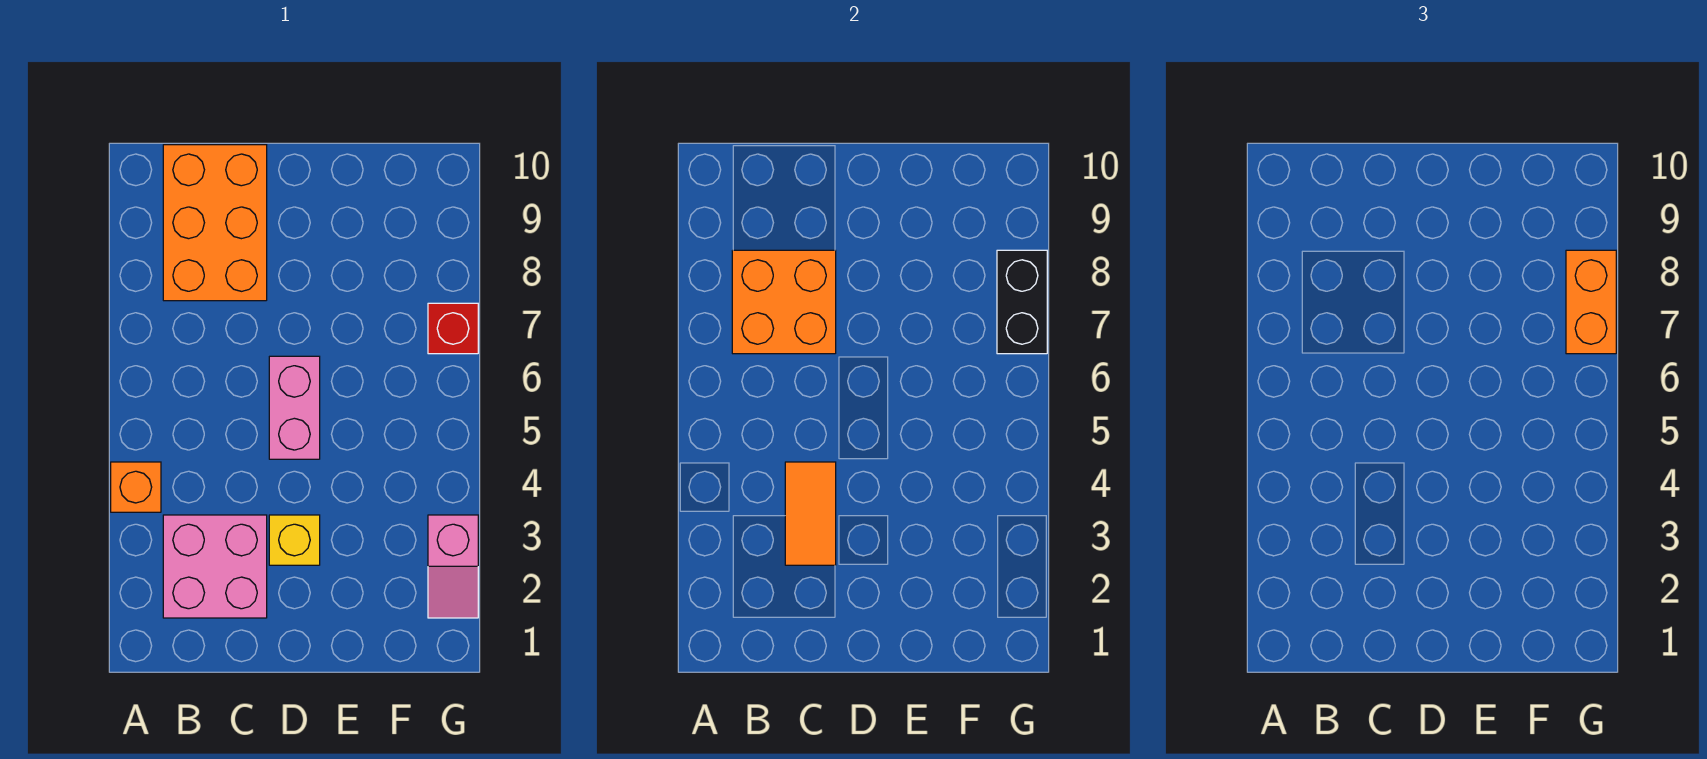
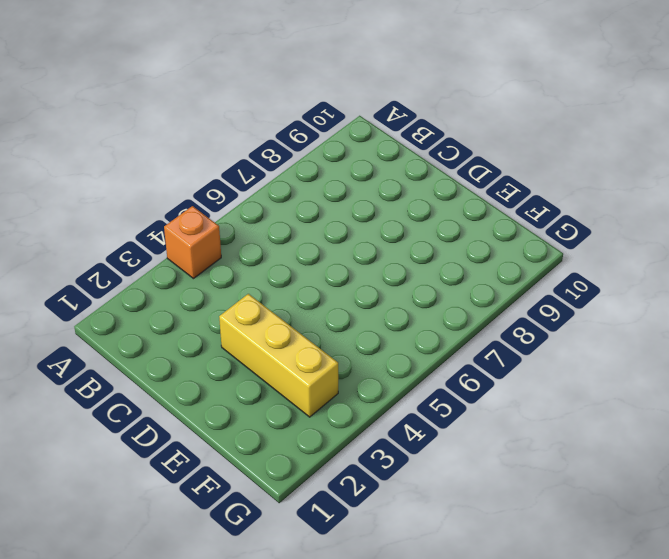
yellow brick D3:F3 level 1 -> yellow brick D3 level 1
none -> pink brick B2:C3 level 1
none -> orange brick B8:C10 level 1

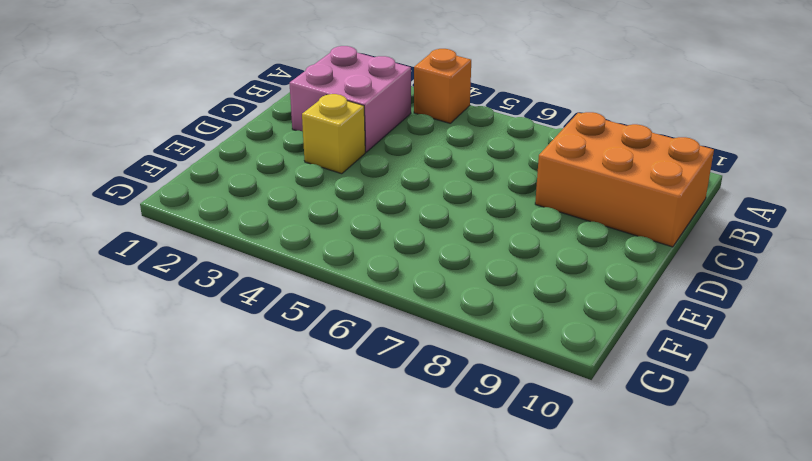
none -> pink brick D5:D6 level 1
none -> pink slope G2:G3 level 1 top 3

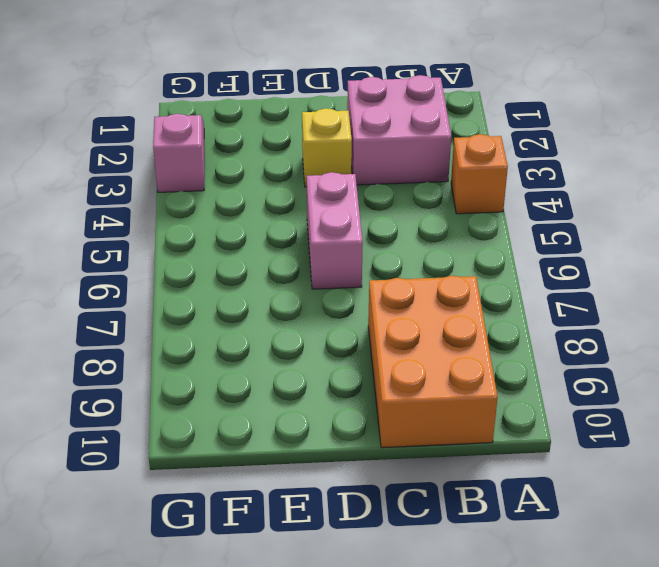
none -> red brick G7 level 1
none -> orange brick B7:C8 level 2

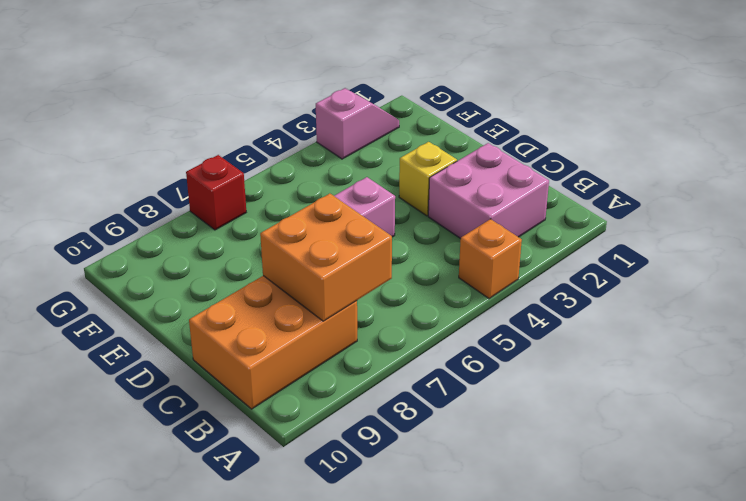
none -> orange tile C3:C4 level 2
none -> black brick G7:G8 level 2

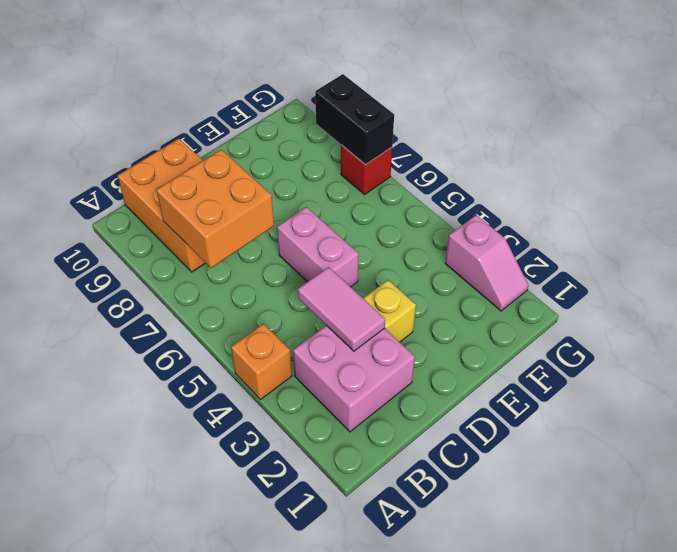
pink tile C3:C4 level 2 -> orange tile C3:C4 level 2
none -> orange brick G7:G8 level 3

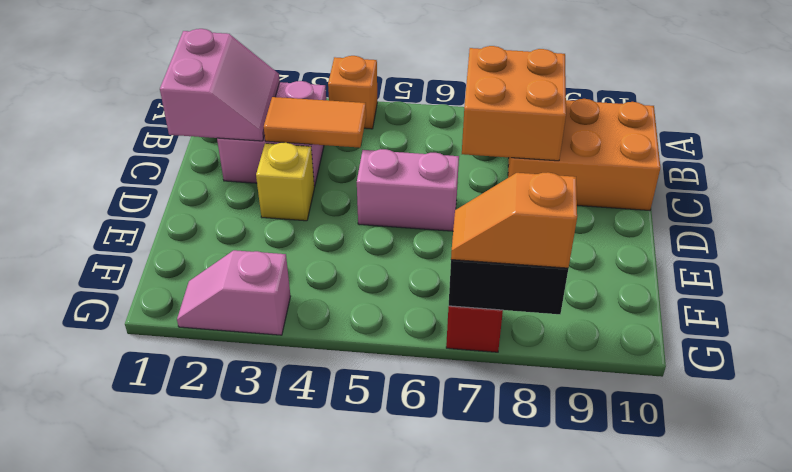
pink slope B1:C2 level 2 top 1 -> none
orange slope G7:G8 level 3 top 8 -> orange brick G7:G8 level 3

